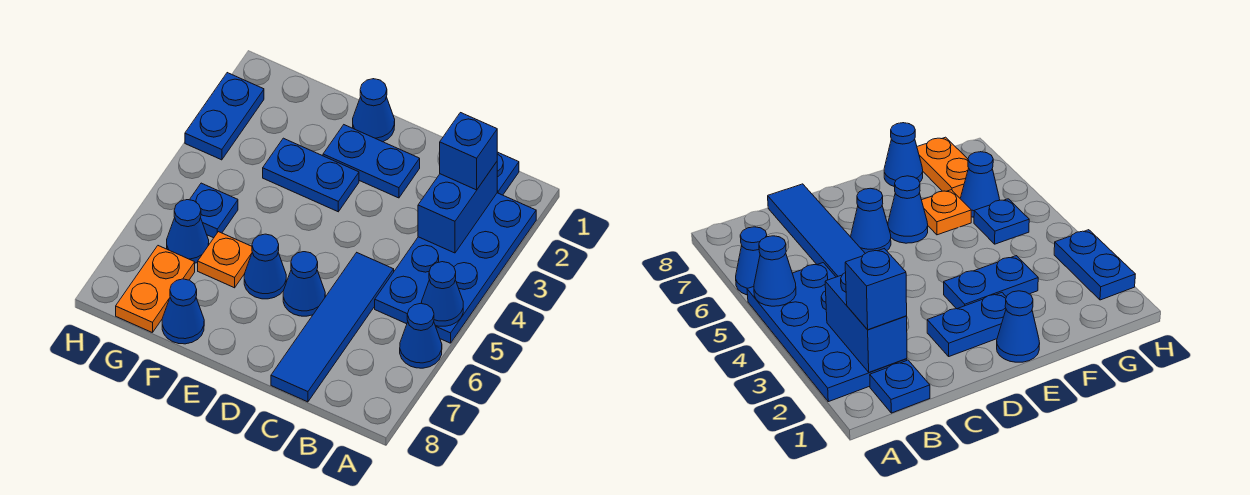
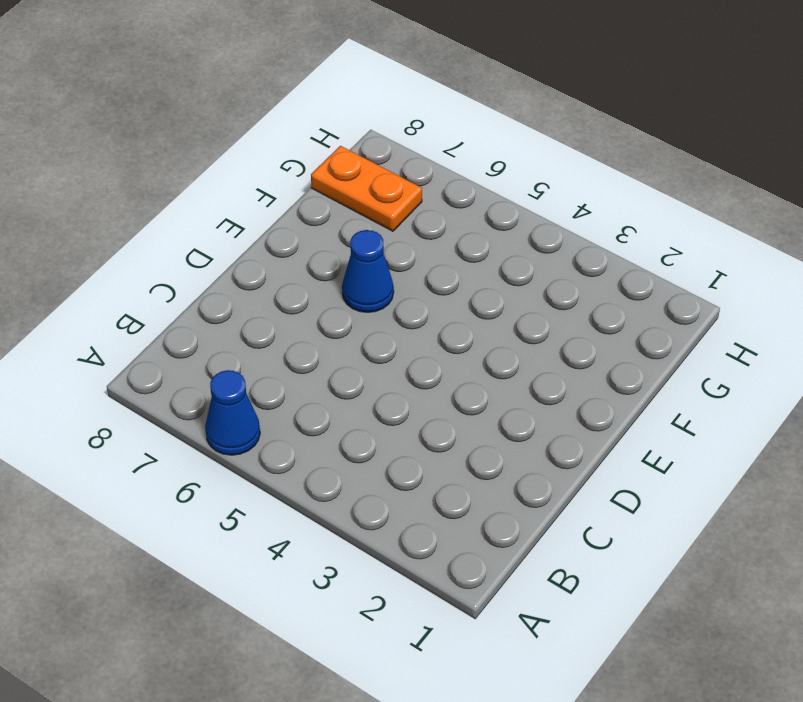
none -> blue plate A2:B5 level 1
none -> blue plate B1 level 1
none -> blue tile C5:C8 level 1

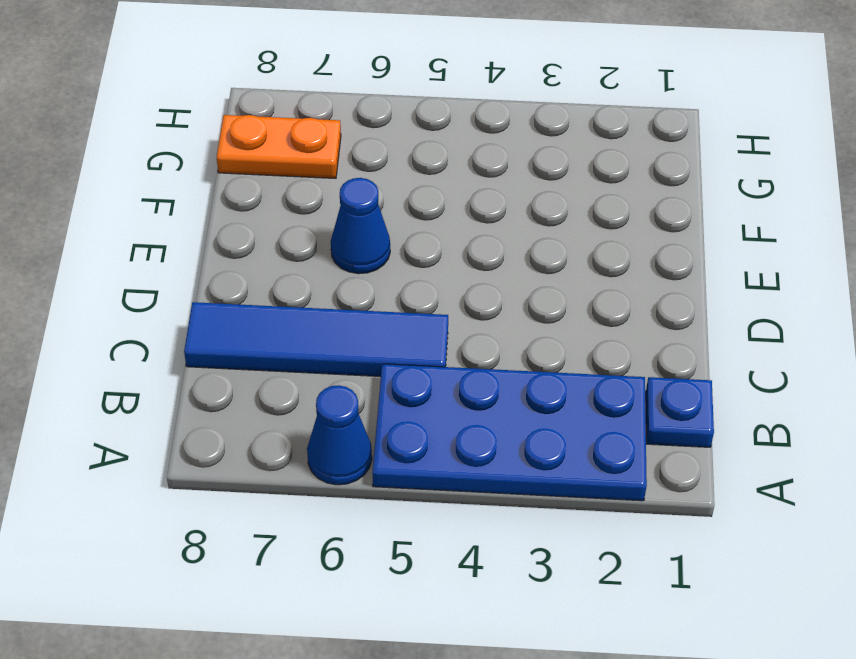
none -> blue plate D2:E2 level 1
none -> blue cone D6 level 1
none -> blue cone E1 level 1

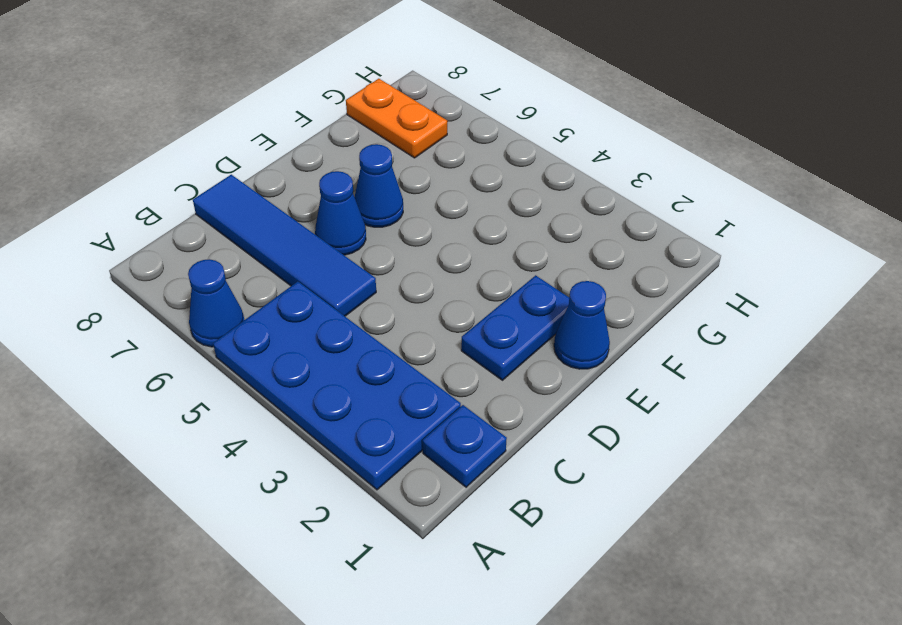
none -> blue plate E3:F3 level 1
none -> orange plate F6 level 1
none -> blue cone F8 level 1

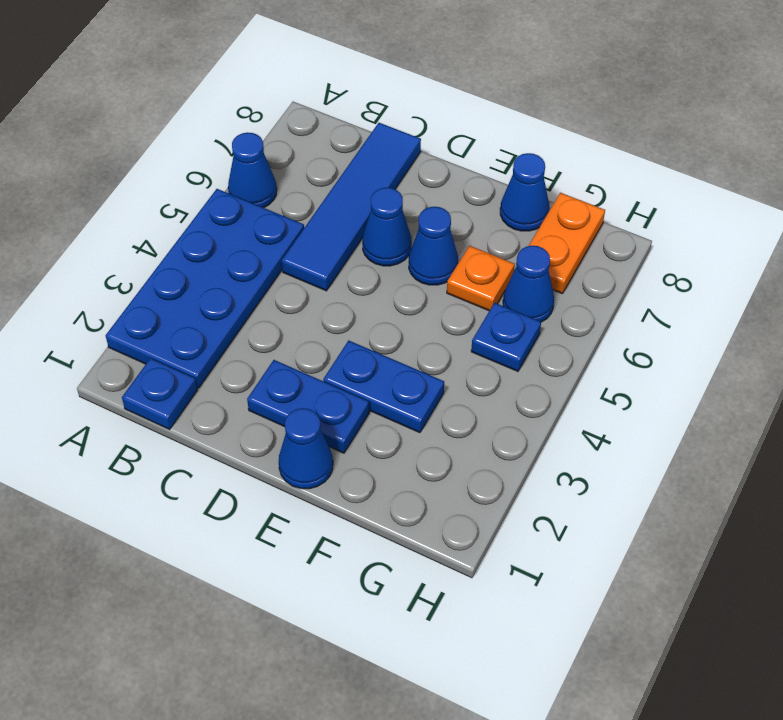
none -> blue plate H2:H3 level 1
none -> blue cone A5 level 2
none -> blue brick B2:B3 level 2

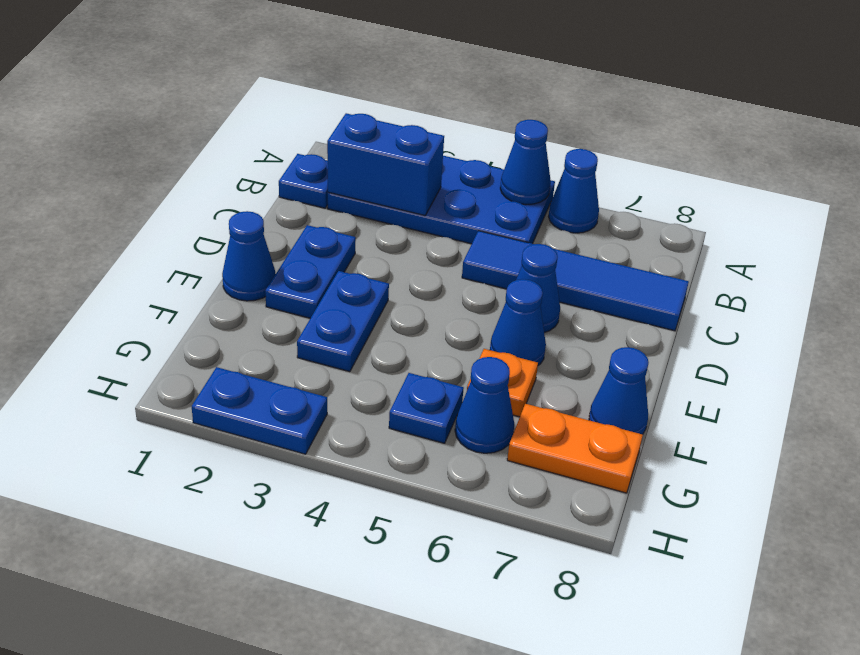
none -> blue brick B2 level 3

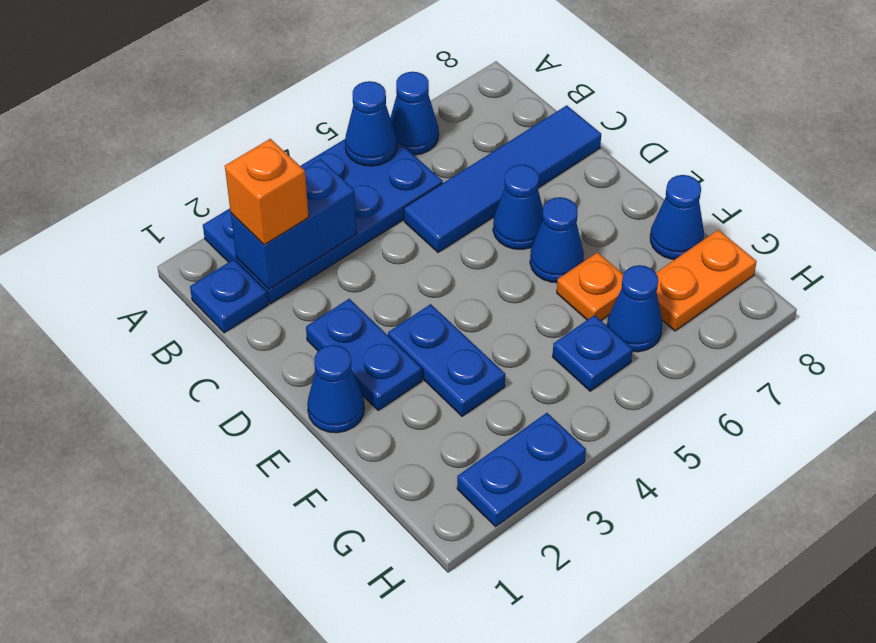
orange brick B2 level 3 -> blue brick B2 level 3

